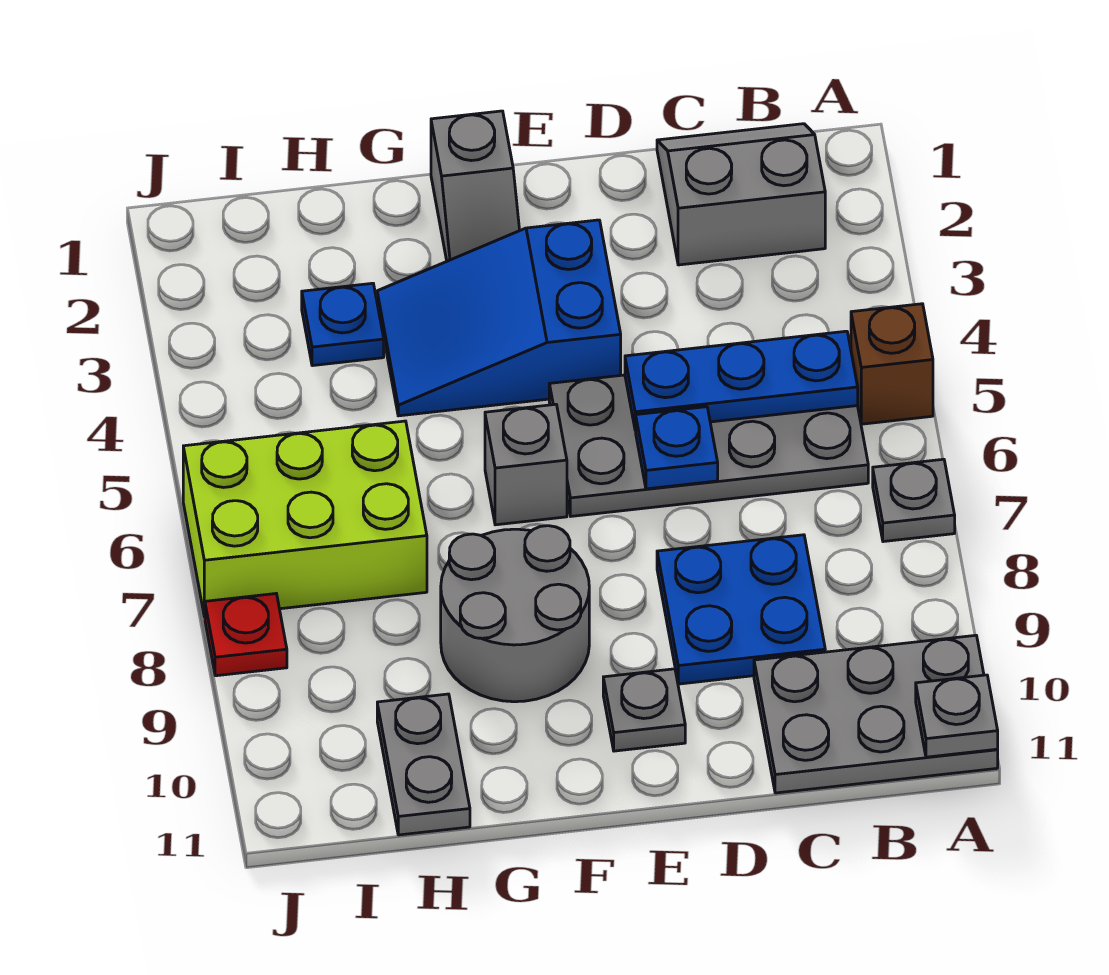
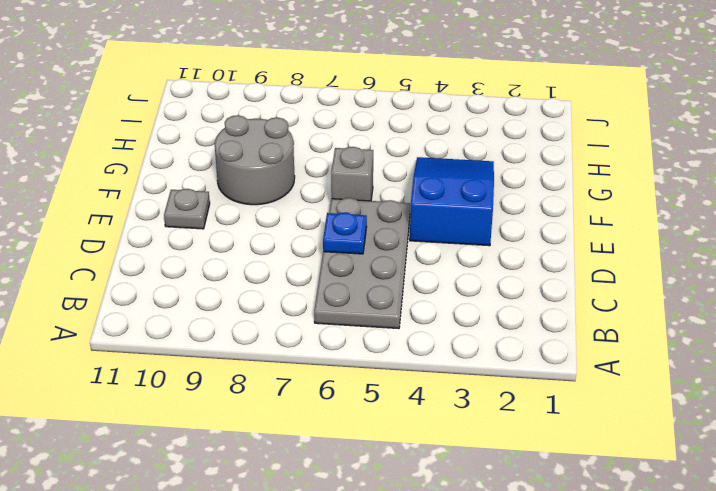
none -> brown brick A5 level 1
none -> grey plate A7 level 1
none -> grey plate A10:C11 level 1

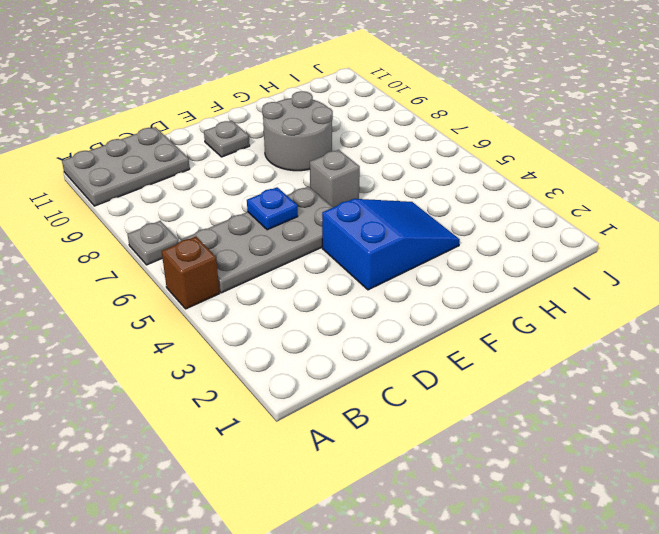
none -> grey slope B1:C2 level 1 top 2
none -> blue plate C8:D9 level 1
none -> grey slope F1:F2 level 1 top 1

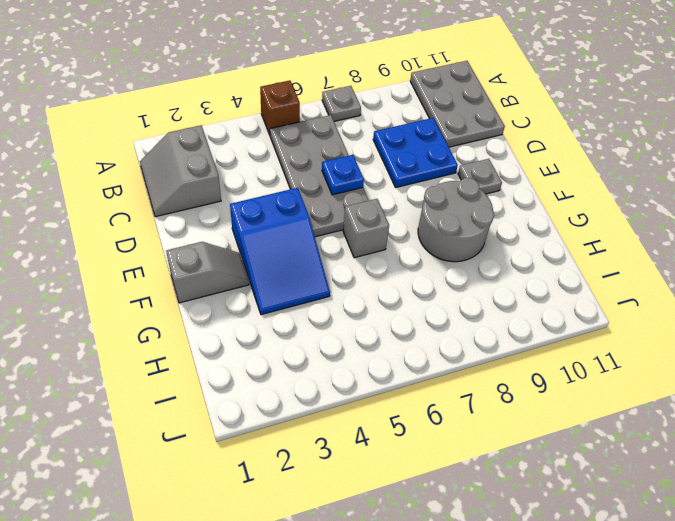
none -> blue plate H3 level 1
none -> lime brick H6:J7 level 1
none -> grey plate H10:H11 level 1

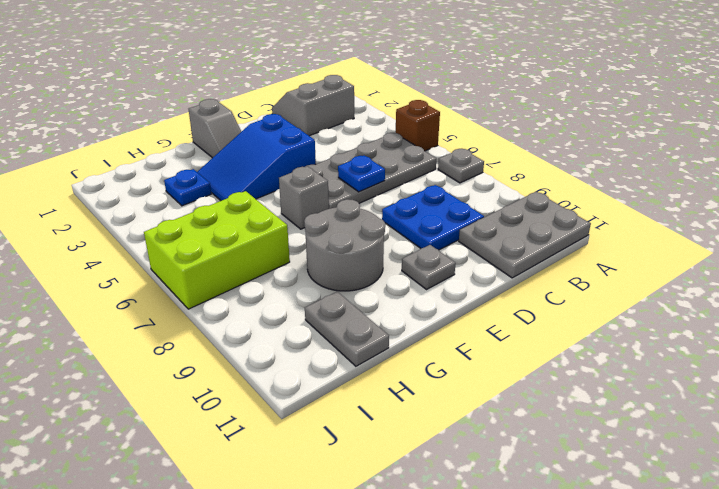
none -> red plate J8 level 1
none -> grey plate A11 level 2
none -> blue plate B5:D5 level 2

